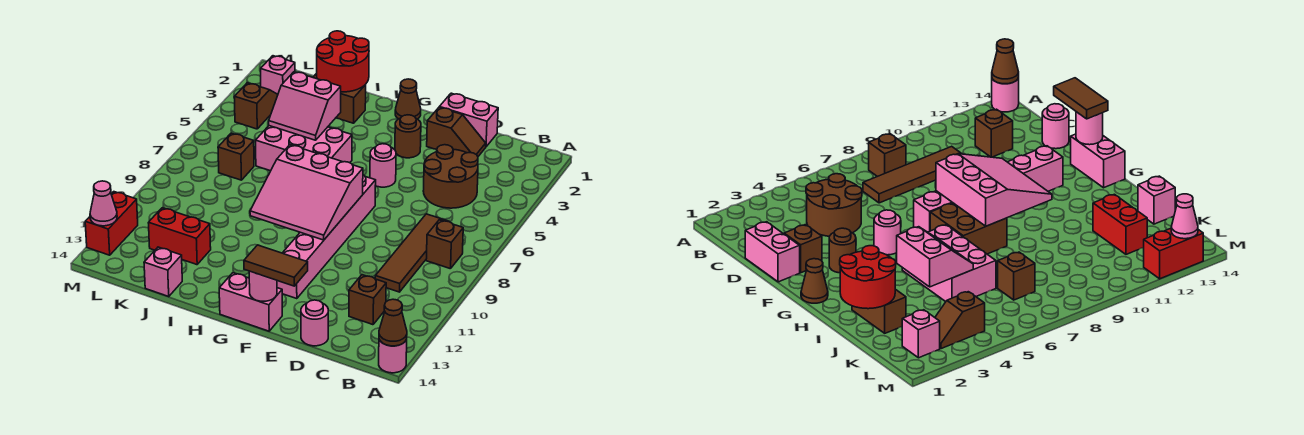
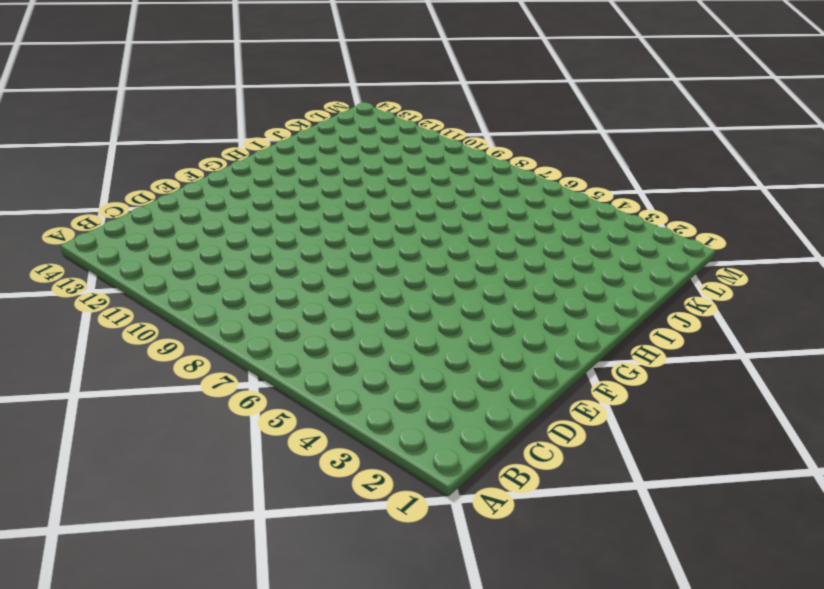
none -> pink round brick A14 level 1
none -> brown brick B8 level 1
none -> brown round brick C4:D5 level 1

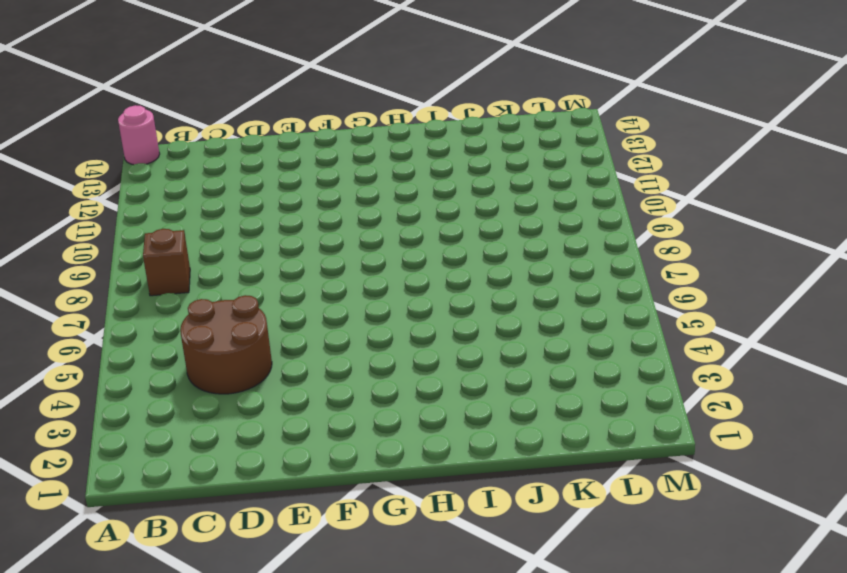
none -> brown tile C7:C10 level 1
none -> brown brick C12 level 1
none -> pink brick D1:E1 level 1

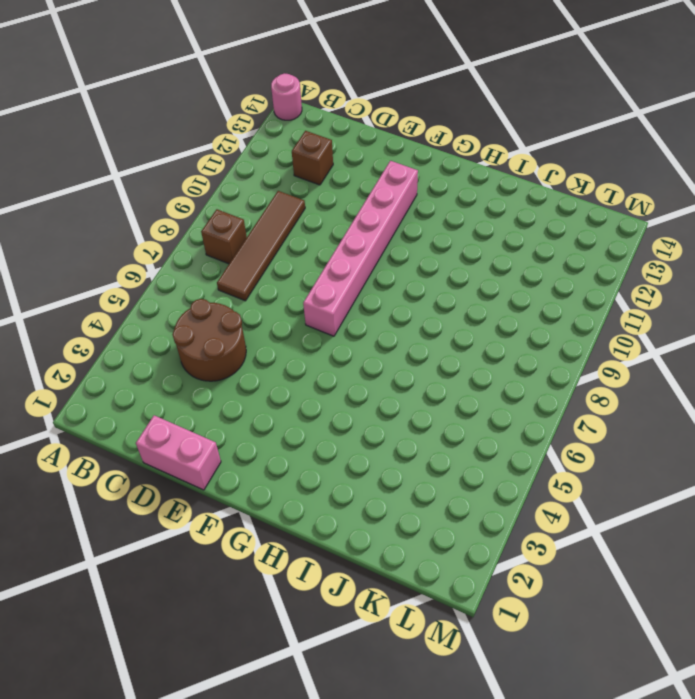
none -> brown slope D2:E2 level 1 top E
none -> pink round brick D14 level 1
none -> brown round brick F3 level 1

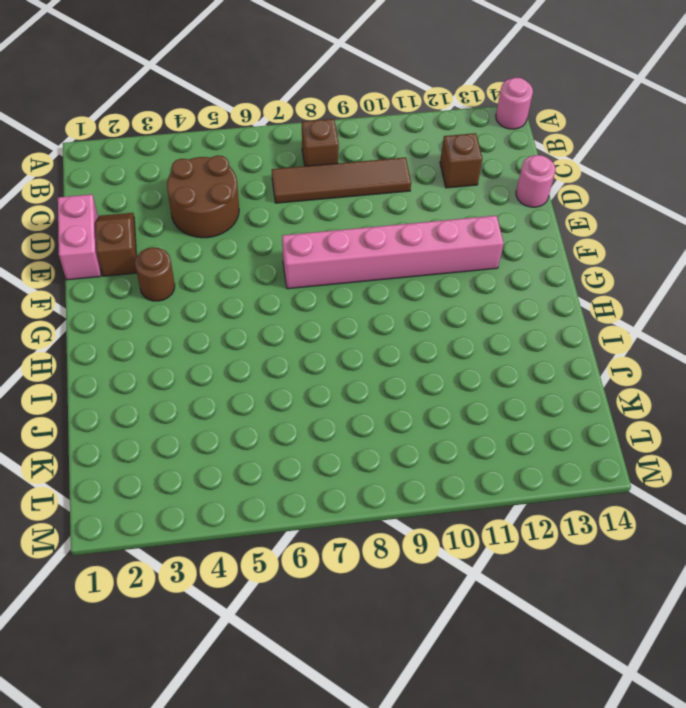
none -> pink round brick F5 level 1
none -> pink brick F14:G14 level 1
none -> brown cone G1 level 1

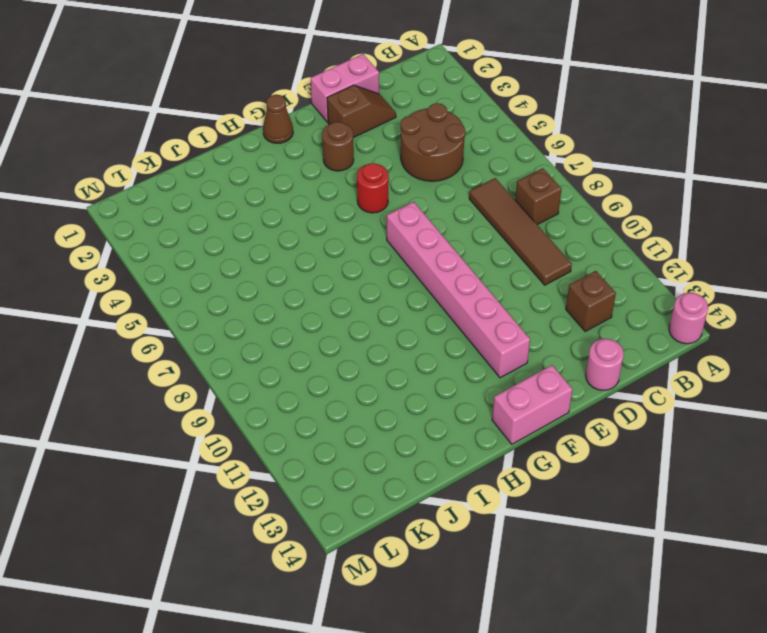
red round brick F5 level 1 -> pink round brick F5 level 1
none -> brown brick G7:H8 level 1
none -> pink brick H5:J6 level 1
none -> brown brick I2:J2 level 1

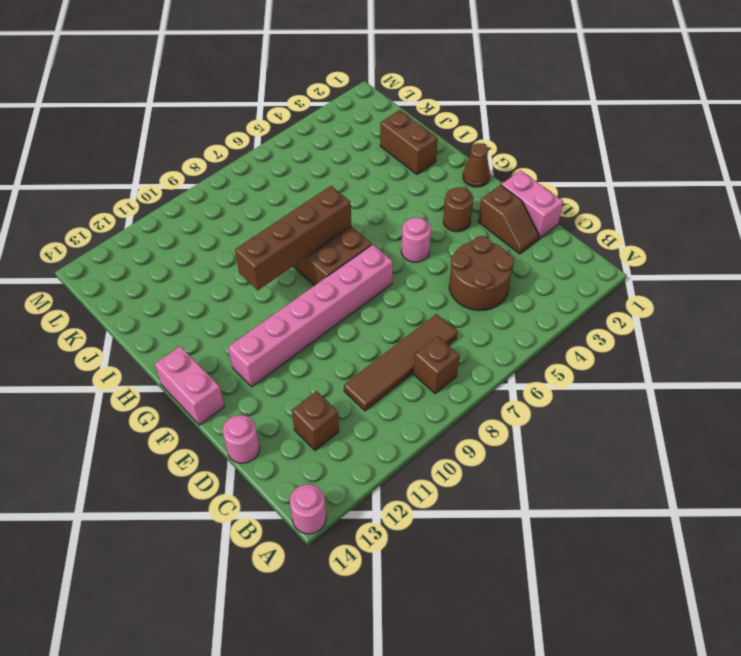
brown brick H7:H10 level 2 -> pink slope F8:H10 level 2 top 8
none -> pink brick H5:J6 level 1
none -> red brick J12:K12 level 1
none -> pink brick J14 level 1

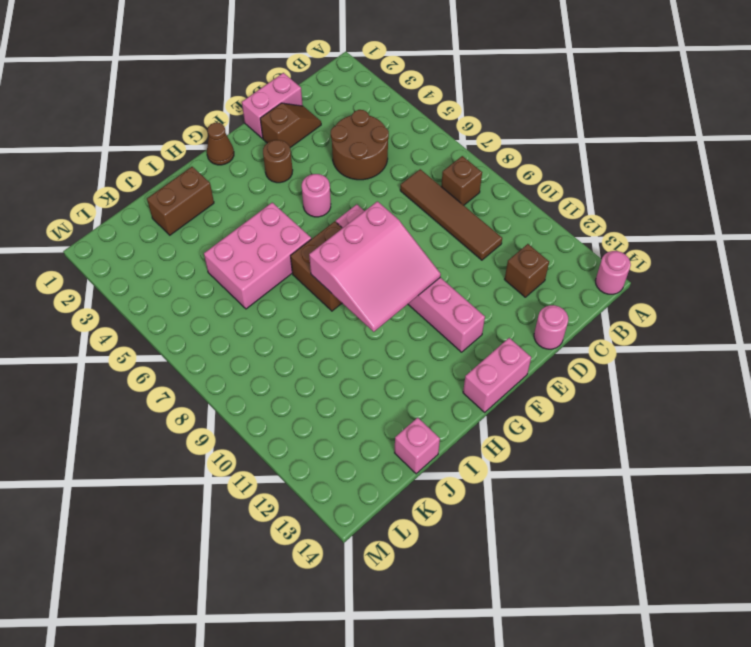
none -> red brick J12:K12 level 1
none -> brown brick K7 level 1
none -> pink brick L2 level 1

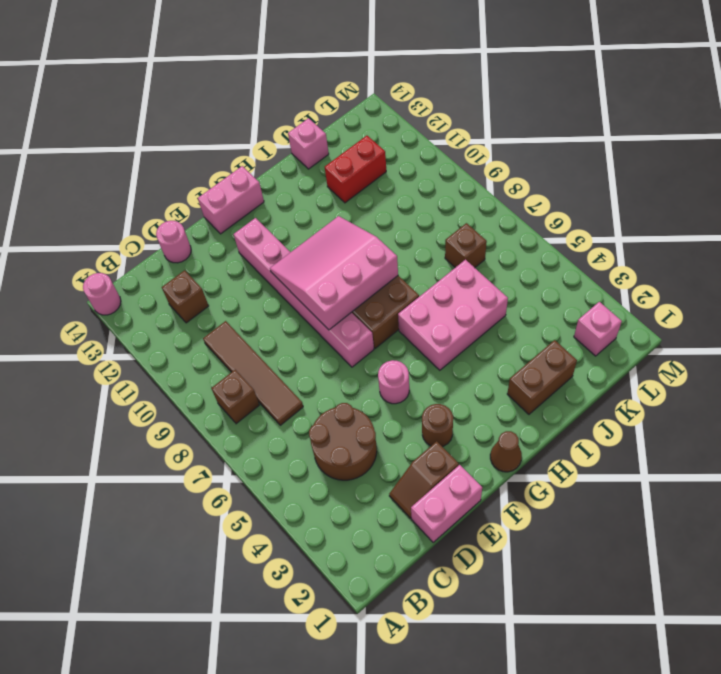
none -> brown slope L3:L4 level 1 top 4
none -> red brick M12:M13 level 1
none -> brown cone A14 level 2

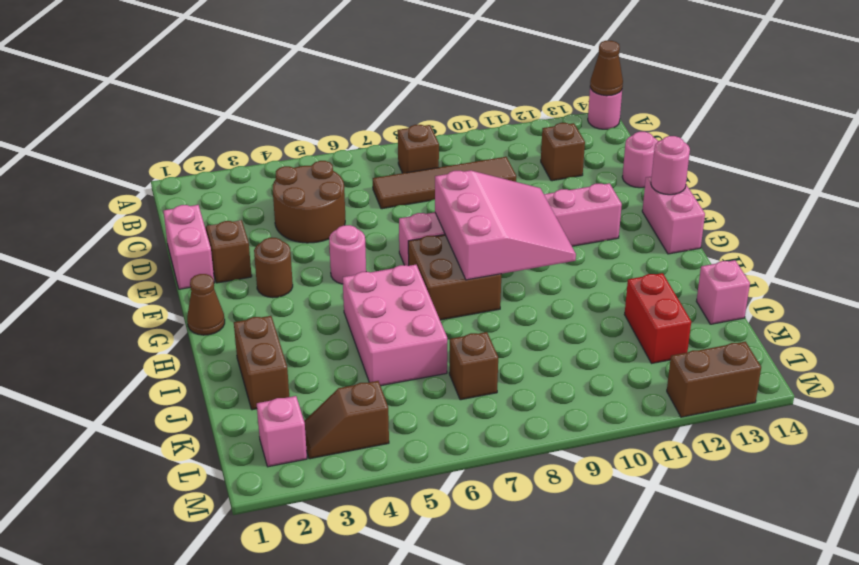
brown brick M12:M13 level 1 -> red brick M12:M13 level 1
none -> red round brick I1:J2 level 2
none -> pink slope I4:J5 level 2 top 4
none -> pink cone M13 level 2

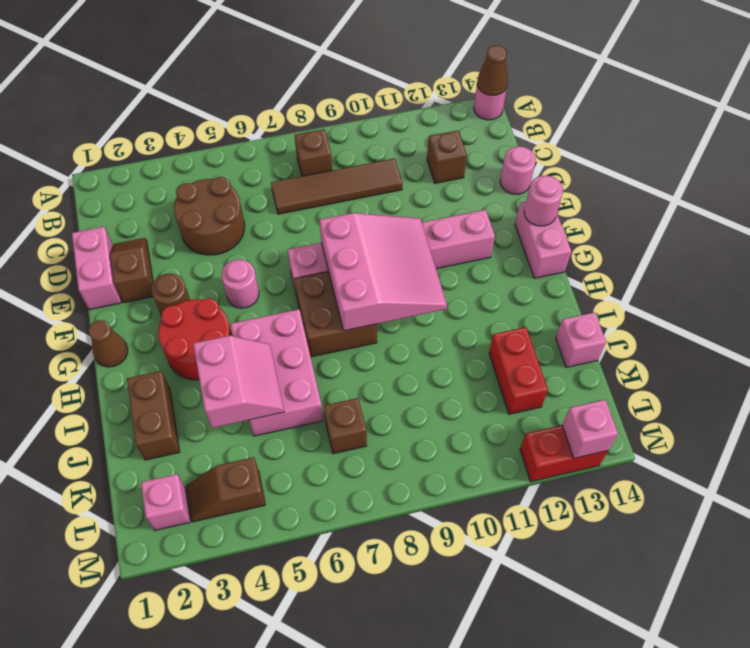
red round brick G3:H4 level 1 -> red round brick I1:J2 level 2
pink brick M13 level 2 -> pink cone M13 level 2
none -> brown tile E14:F14 level 3

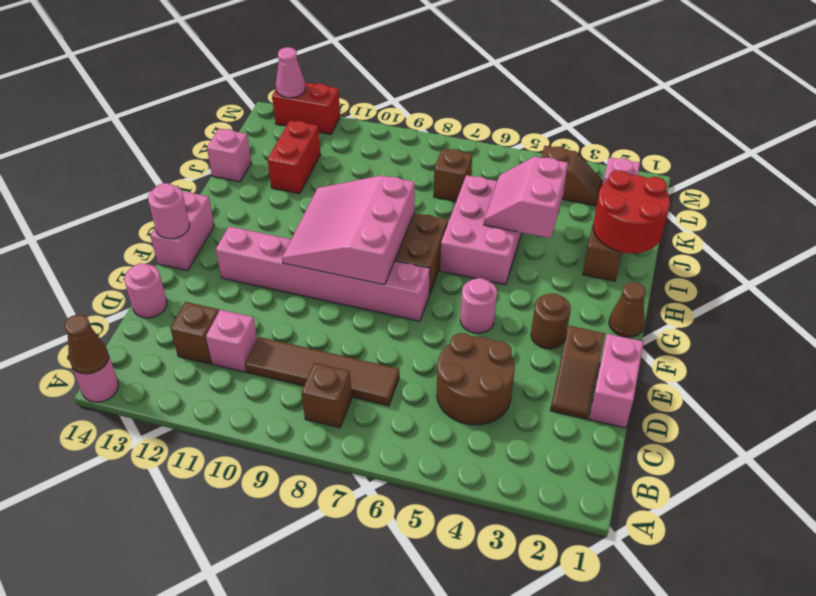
pink brick C11 level 1 -> none
none -> brown tile E14:F14 level 3

